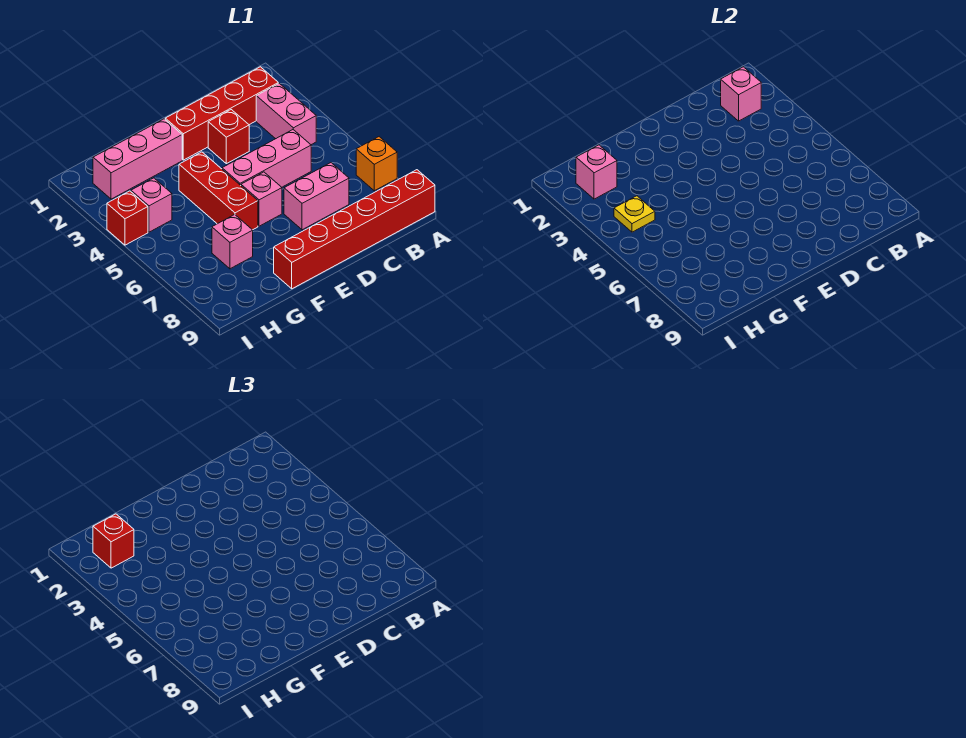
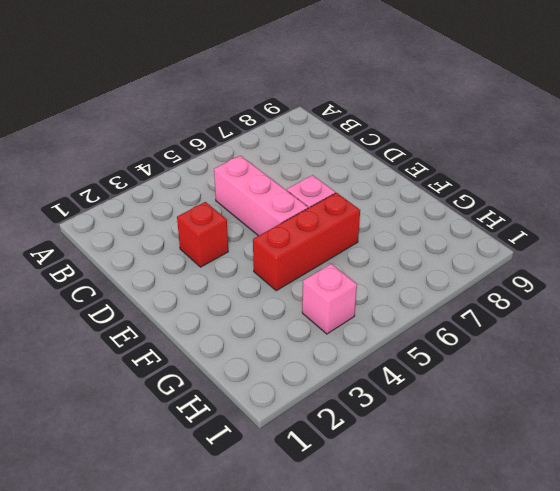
none -> orange brick A7 level 1
none -> red brick A9:F9 level 1
none -> red brick B2:E2 level 1

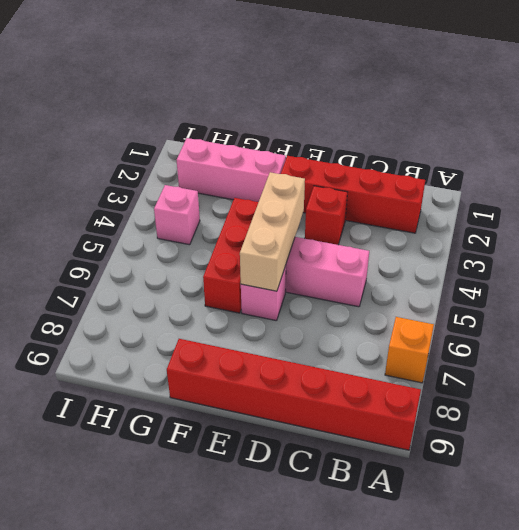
tan brick E4:E6 level 2 -> none
none -> pink brick B3:B4 level 1
none -> pink brick C7:D7 level 1
none -> pink brick G7 level 1

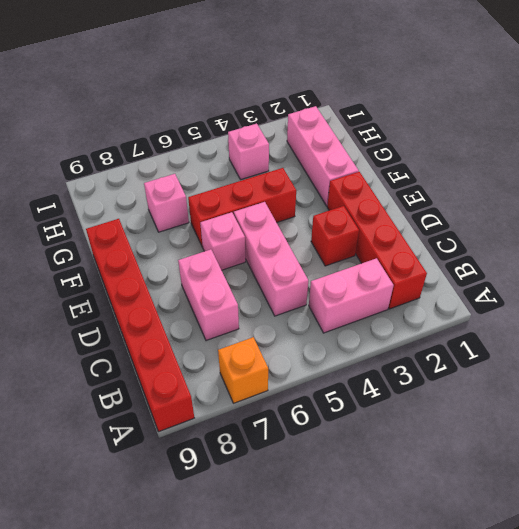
none -> red brick I4 level 1
none -> pink brick B2 level 2
none -> pink brick H2 level 2

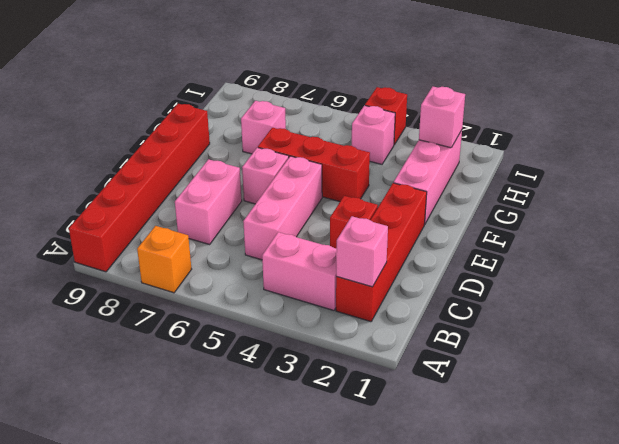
none -> yellow plate H4 level 2
none -> red brick H2 level 3

